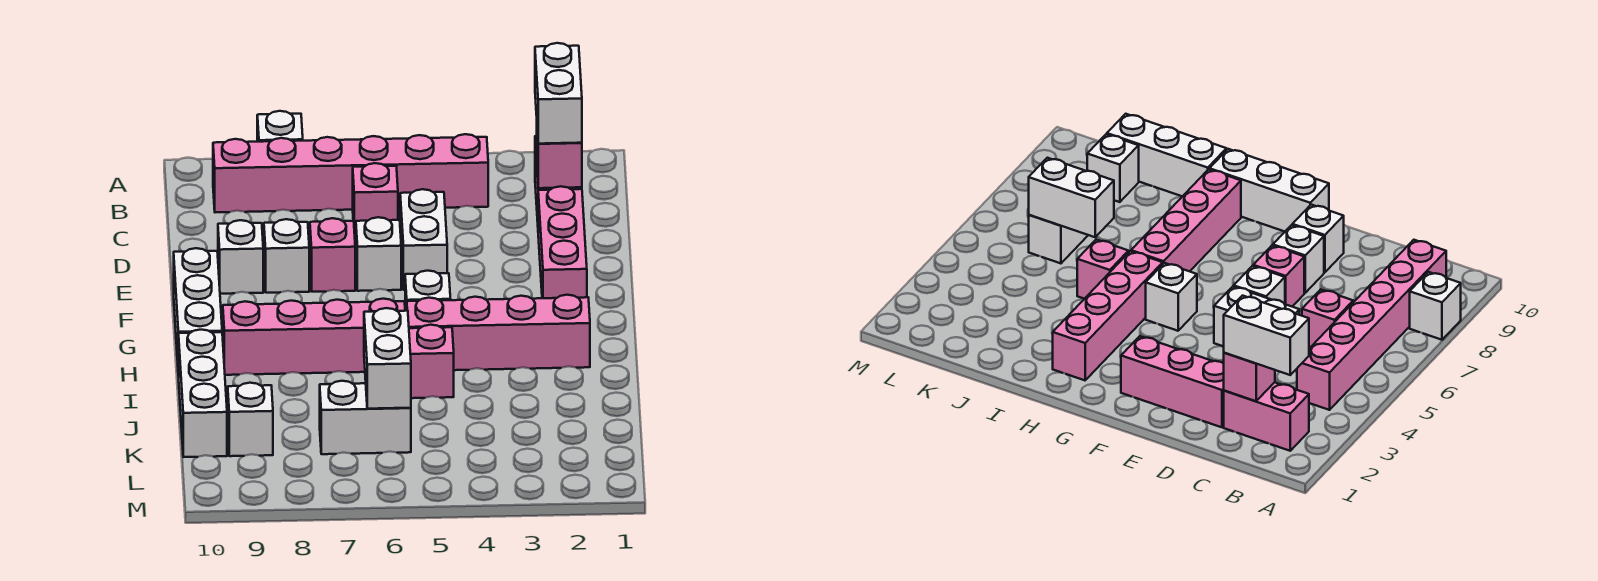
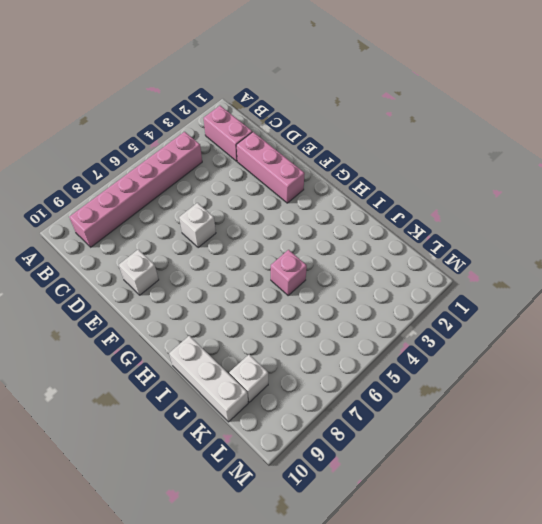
none -> white brick A8 level 1
none -> pink brick C6 level 1
none -> white brick D5:E5 level 1

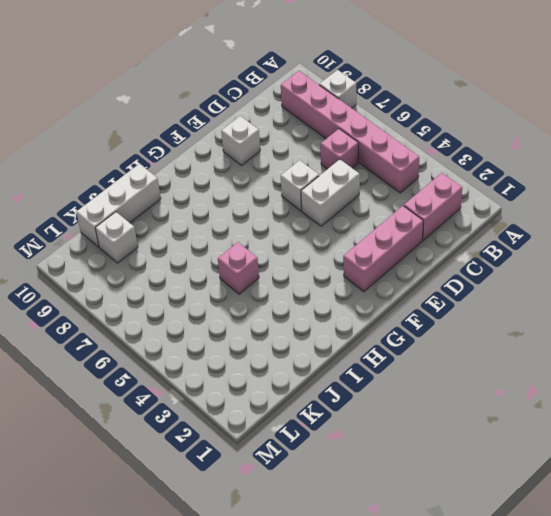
none -> pink brick E7 level 1
none -> white brick E8 level 1
none -> white brick F10:H10 level 1

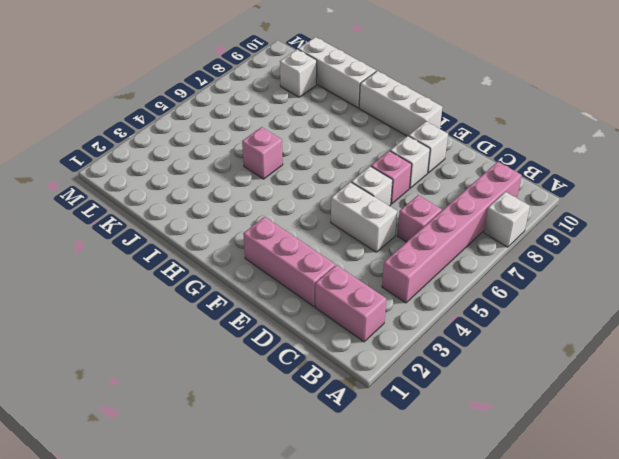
none -> white brick G5 level 1
none -> pink brick H2:H5 level 1
none -> pink brick H6:H9 level 1

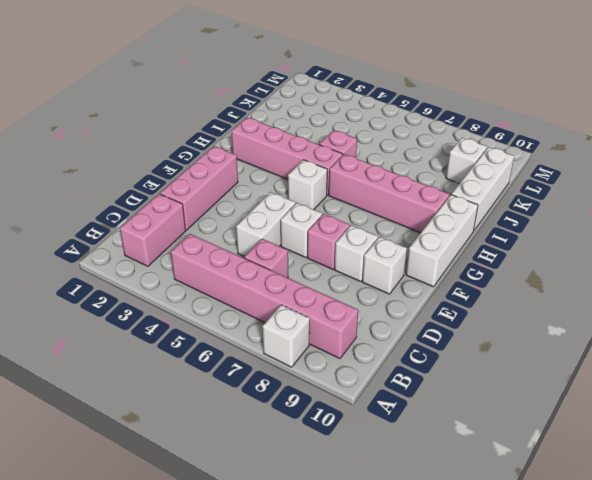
none -> white brick K6:K7 level 1
none -> pink brick C2 level 2
none -> white brick J6:K6 level 2

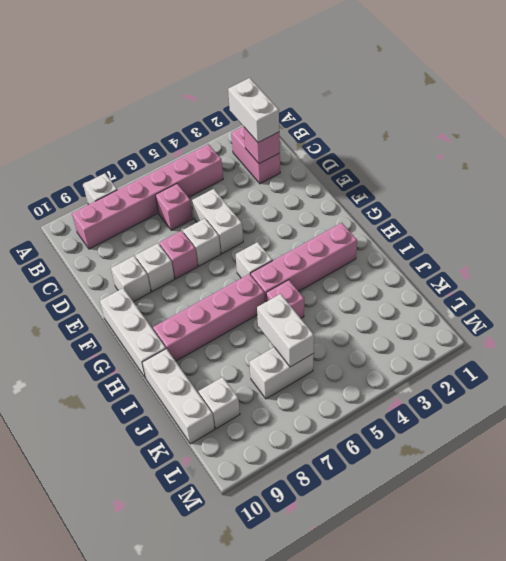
none -> pink brick D2:F2 level 1

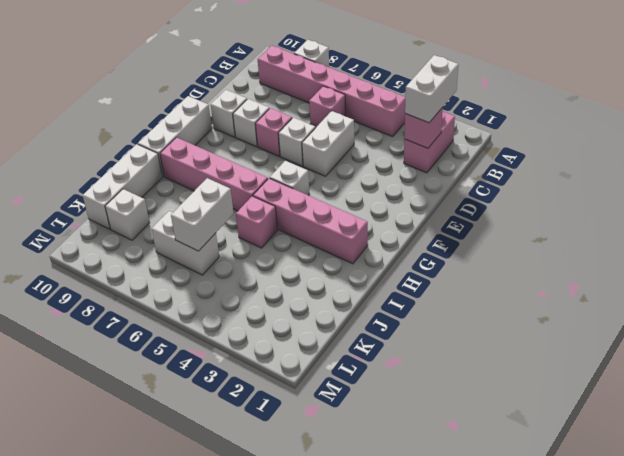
none -> pink brick D2:F2 level 1

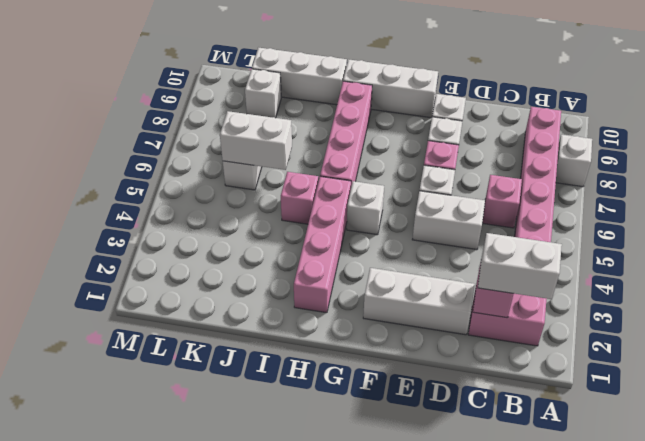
white brick D2:F2 level 1 -> pink brick D2:F2 level 1

